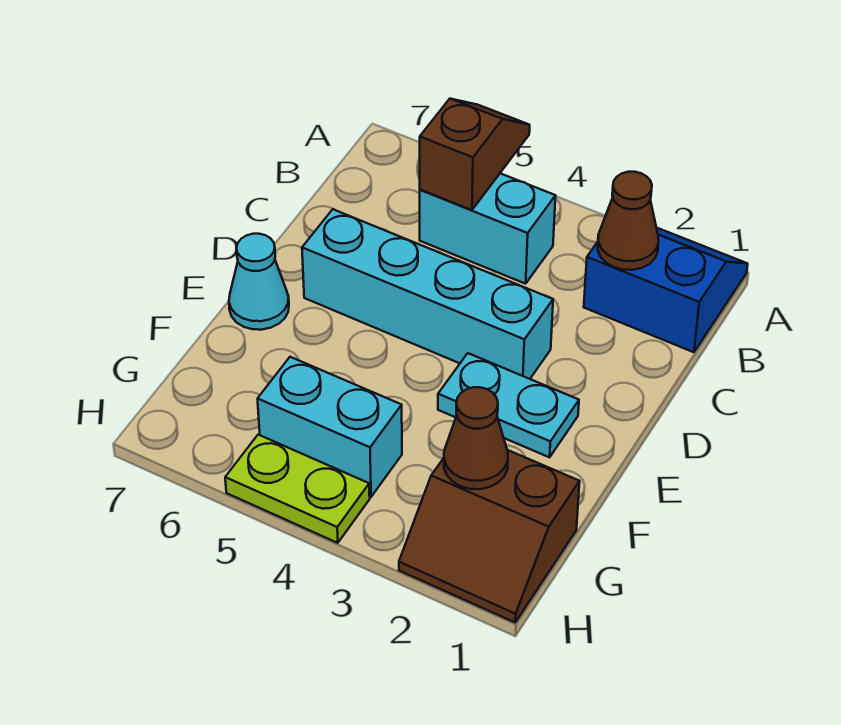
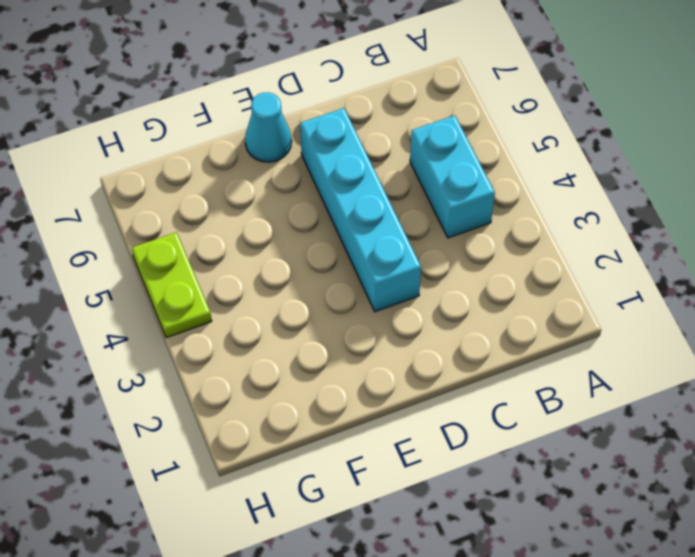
none -> blue slope A1:B2 level 1 top B
none -> cyan plate E2:E3 level 1

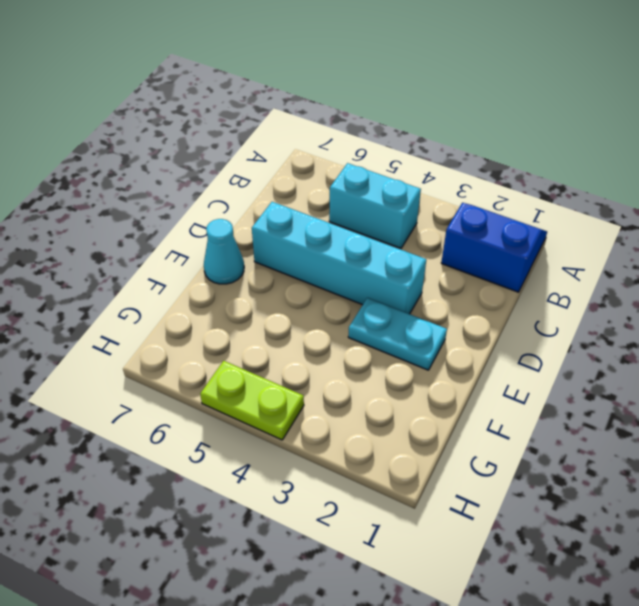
none -> brown slope G1:H2 level 1 top G
none -> cyan brick G4:G5 level 1

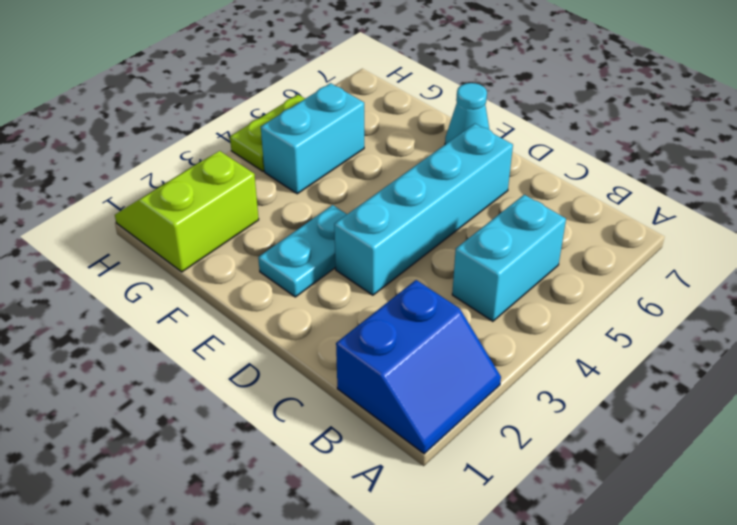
lime slope G1:H2 level 1 top G -> brown slope G1:H2 level 1 top G
none -> brown slope A5:B5 level 2 top B
none -> brown cone B2 level 2

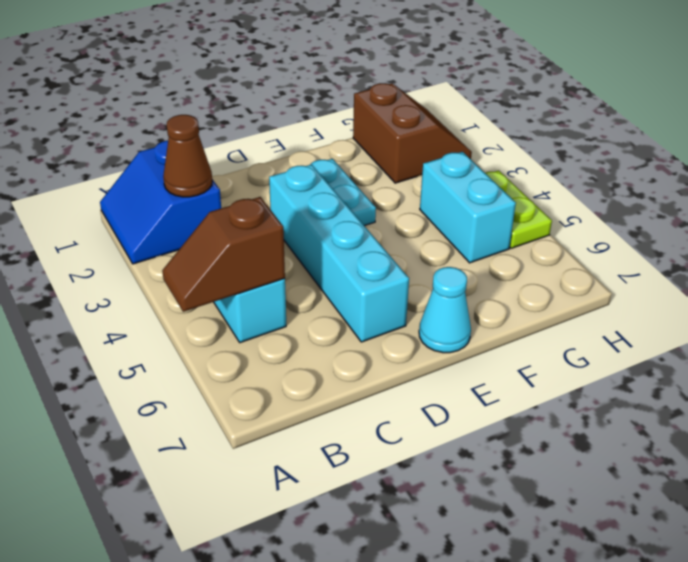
none -> brown cone G2 level 2

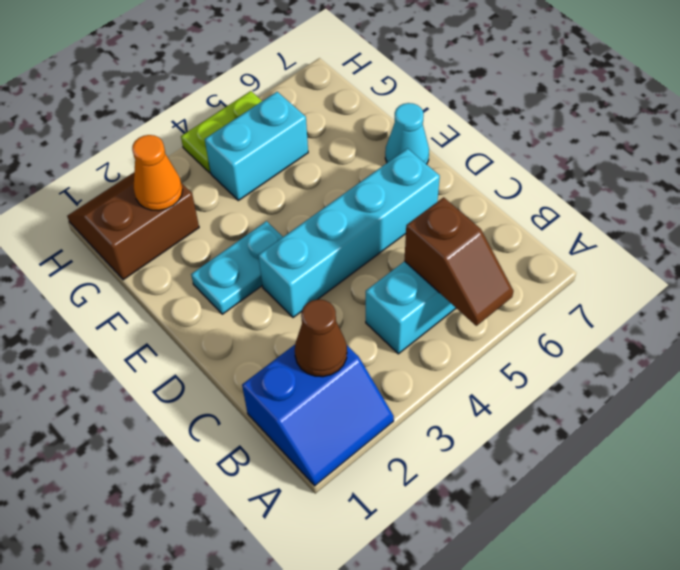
orange cone G2 level 2 -> brown cone G2 level 2

